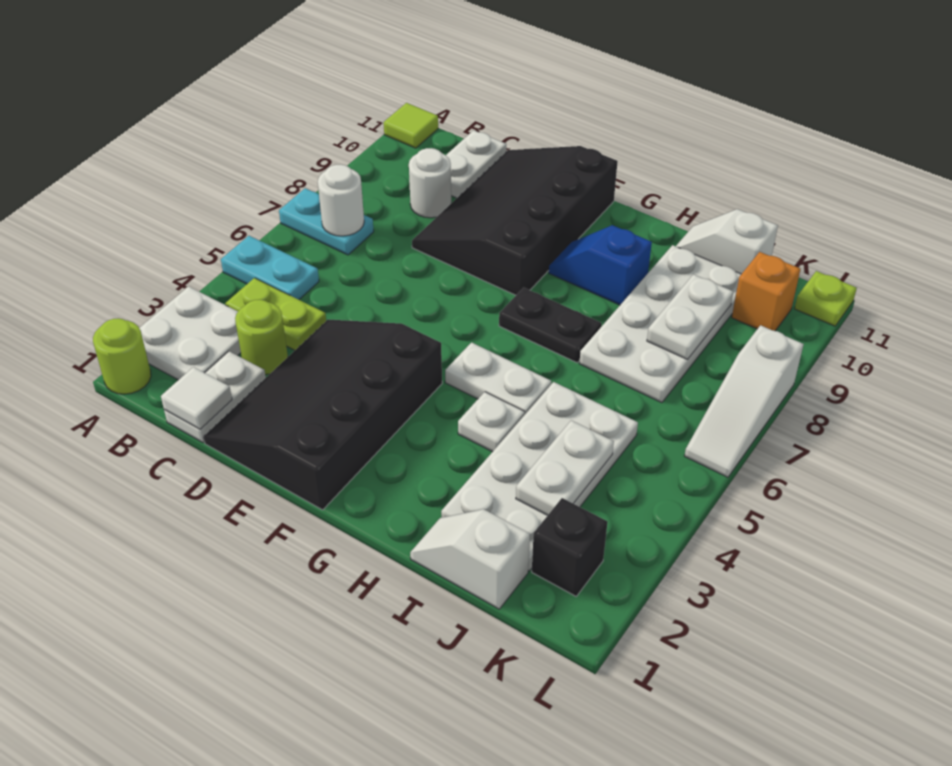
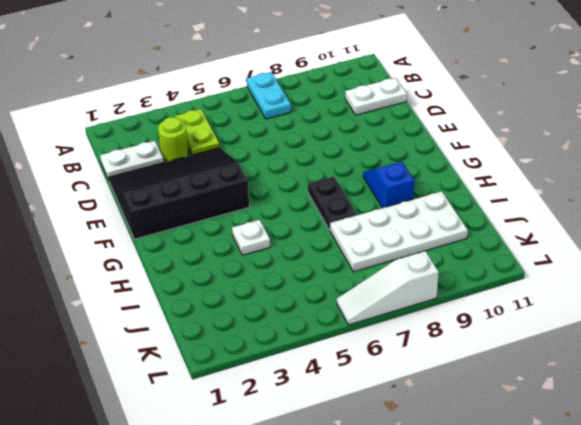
none -> lime round brick A1 level 1
none -> white plate A2:B3 level 1
none -> cyan plate A5:B5 level 1

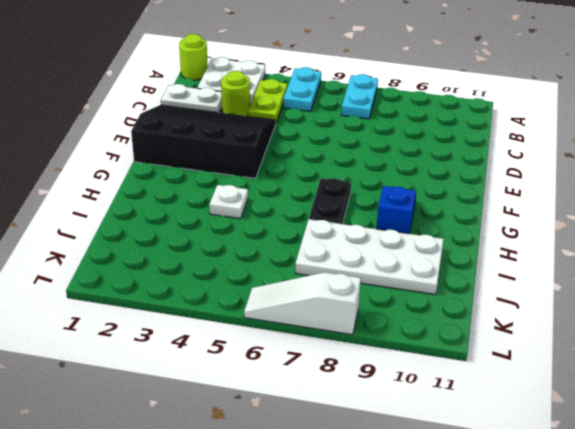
none -> lime tile A11 level 1
none -> white round brick C9 level 1
none -> white plate C10:C11 level 1

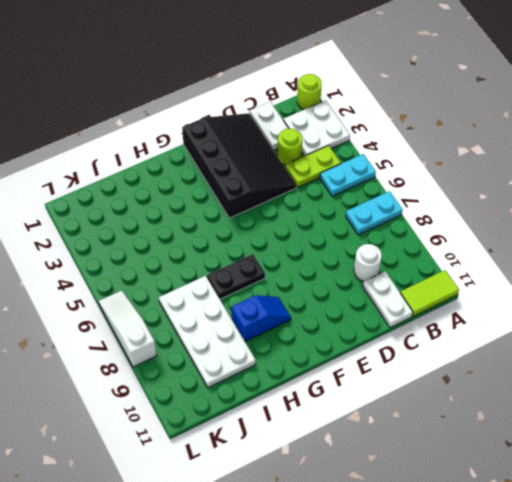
lime tile A11:B11 level 1 -> lime tile A11 level 1
none -> black slope D8:F11 level 1 top F
none -> white plate G5:H5 level 1
none -> white plate H4 level 1

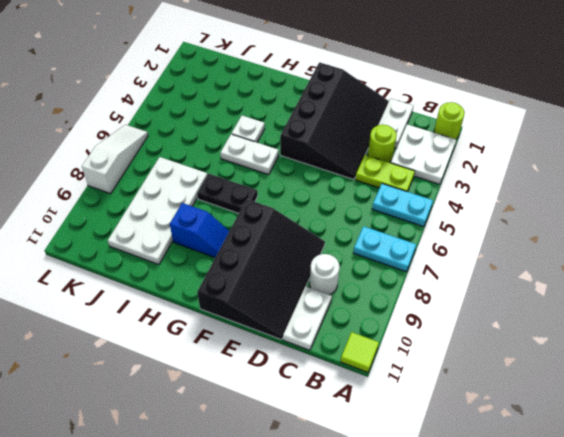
none -> white slope I1:J1 level 1 top J
none -> white plate I2:J5 level 1
none -> white slope I11:J11 level 1 top J

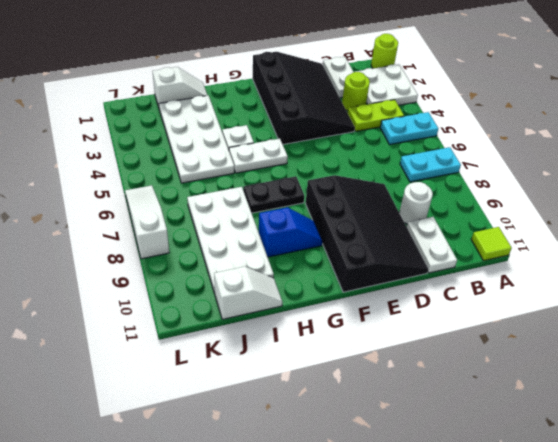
none -> black brick K2 level 1
none -> orange brick K10 level 1
none -> lime plate L11 level 1

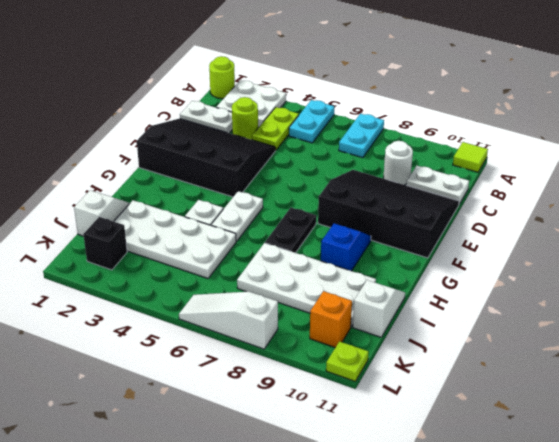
none -> white round brick B7 level 2
none -> white tile C1 level 2
none -> white plate J3:J4 level 2

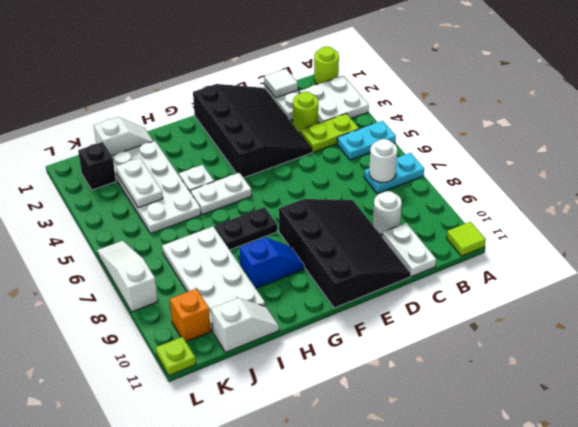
none -> white plate J8:J9 level 2

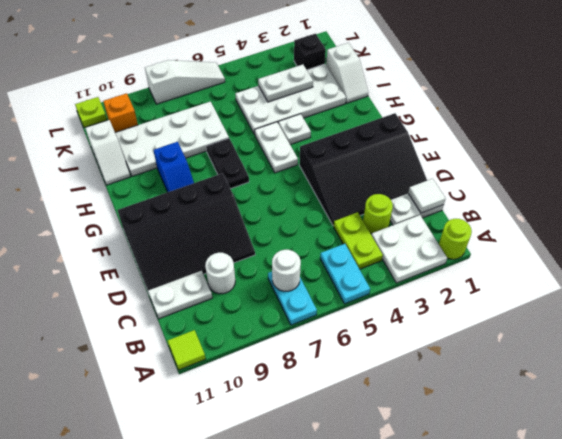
none -> white plate J8:J9 level 2

